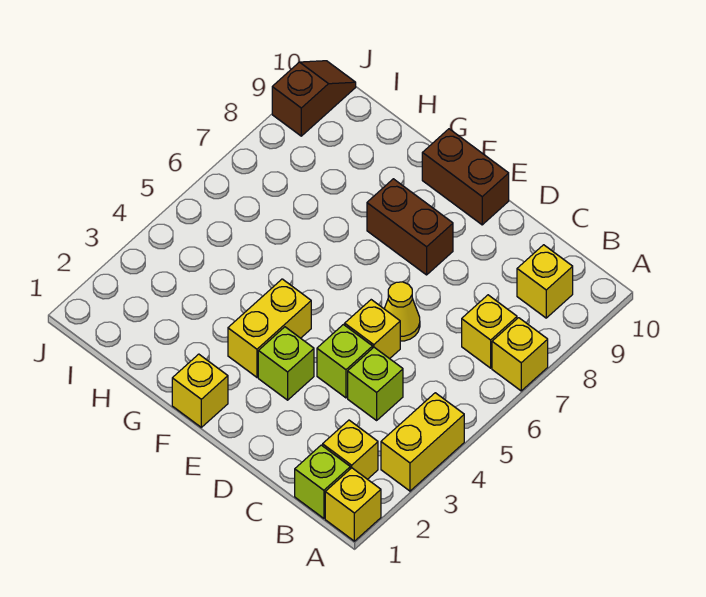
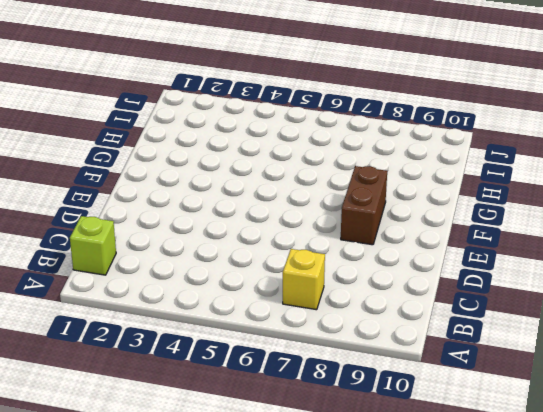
none -> yellow brick A1 level 1
none -> yellow brick A3:A4 level 1
none -> yellow brick A7 level 1

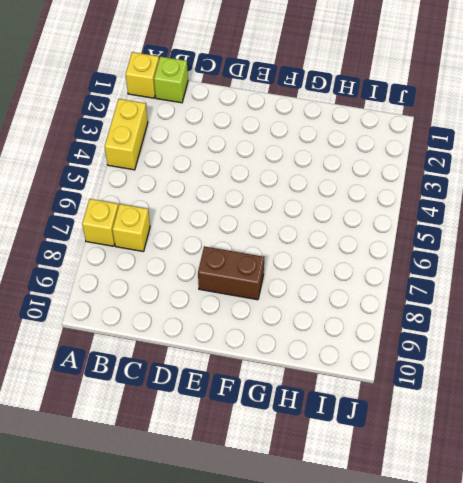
none -> yellow brick B2 level 1
none -> yellow brick B9 level 1
none -> lime brick C4 level 1

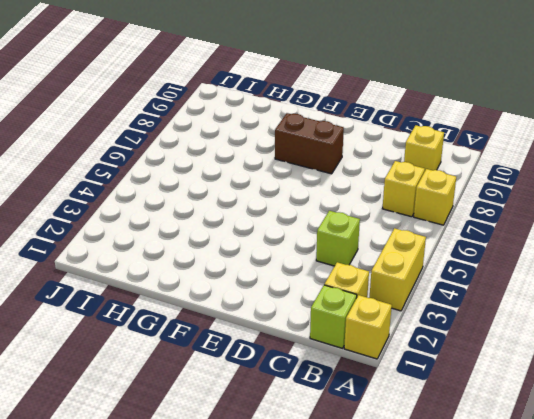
none -> lime brick D4 level 1
none -> yellow brick D5 level 1
none -> yellow cone D6 level 1

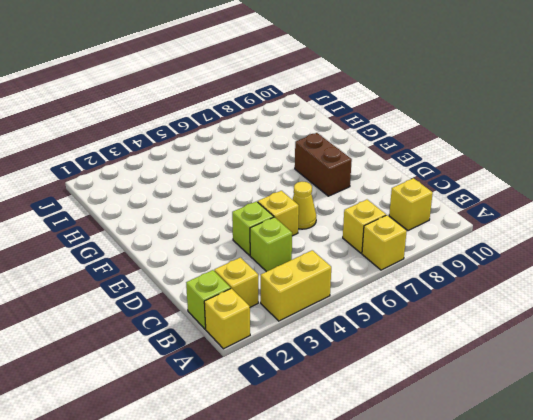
none -> lime brick E3 level 1
none -> brown brick E10:F10 level 1
none -> yellow brick F1 level 1

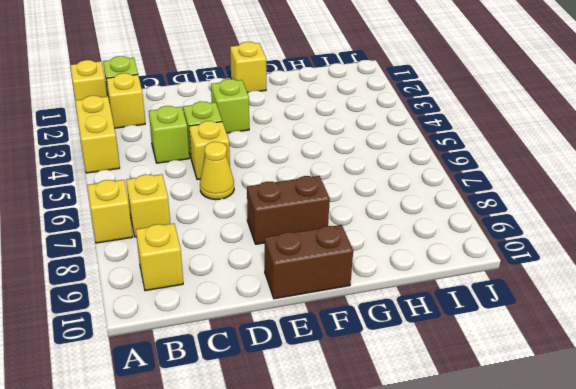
none -> yellow brick F3:F4 level 1
none -> brown slope J9:J10 level 1 top 9

